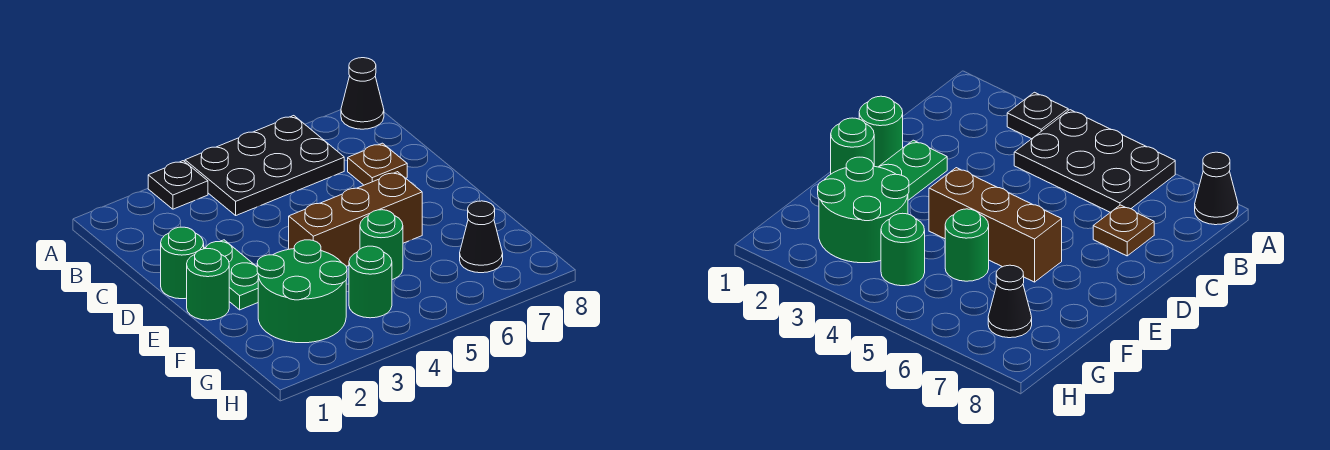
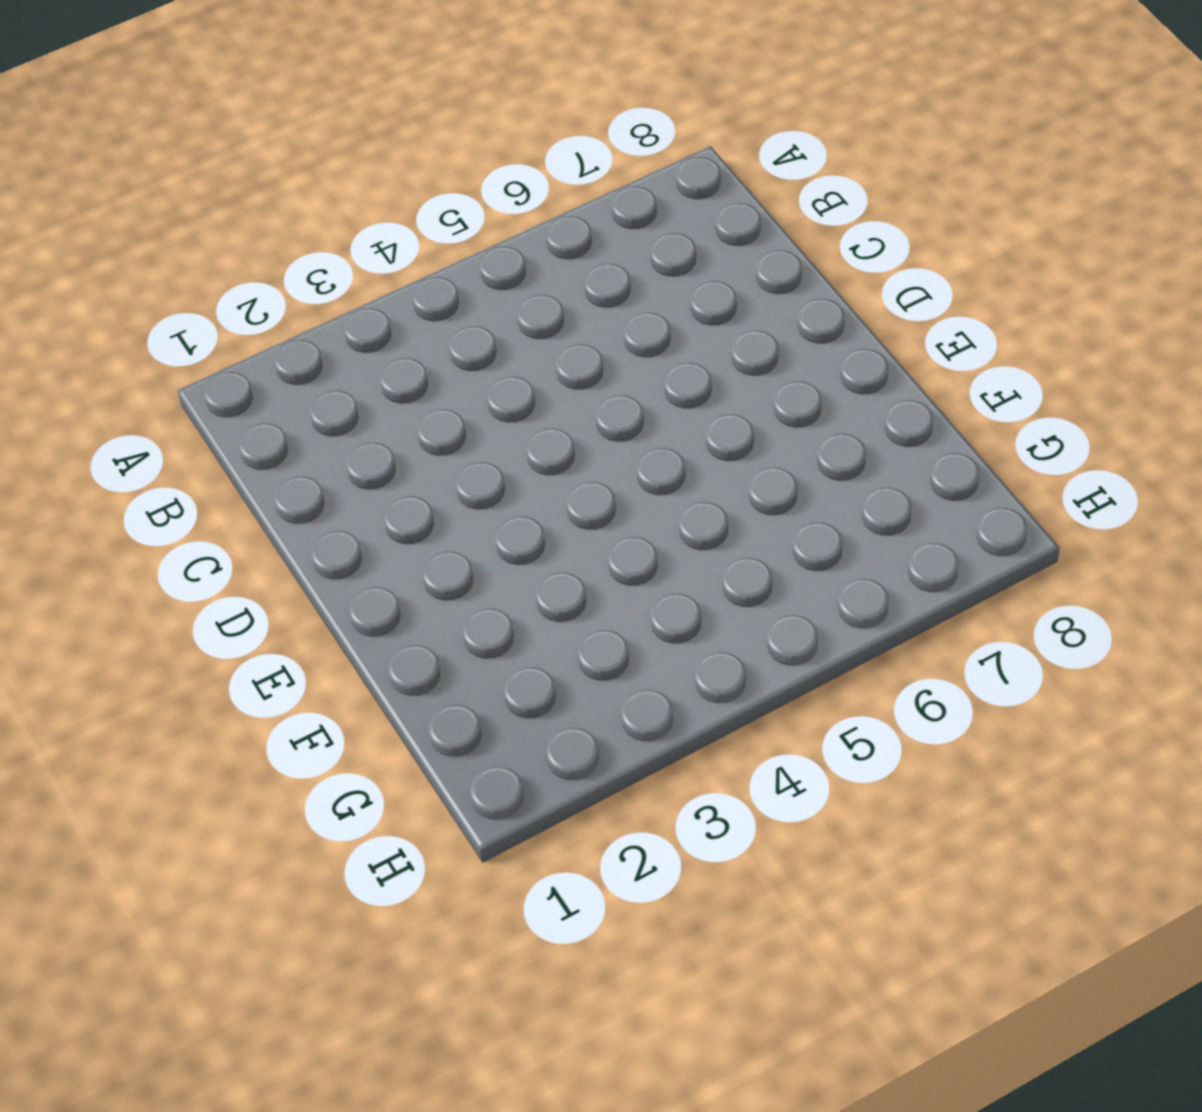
none -> black plate A3 level 1
none -> black plate A4:B6 level 1
none -> black cone A8 level 1

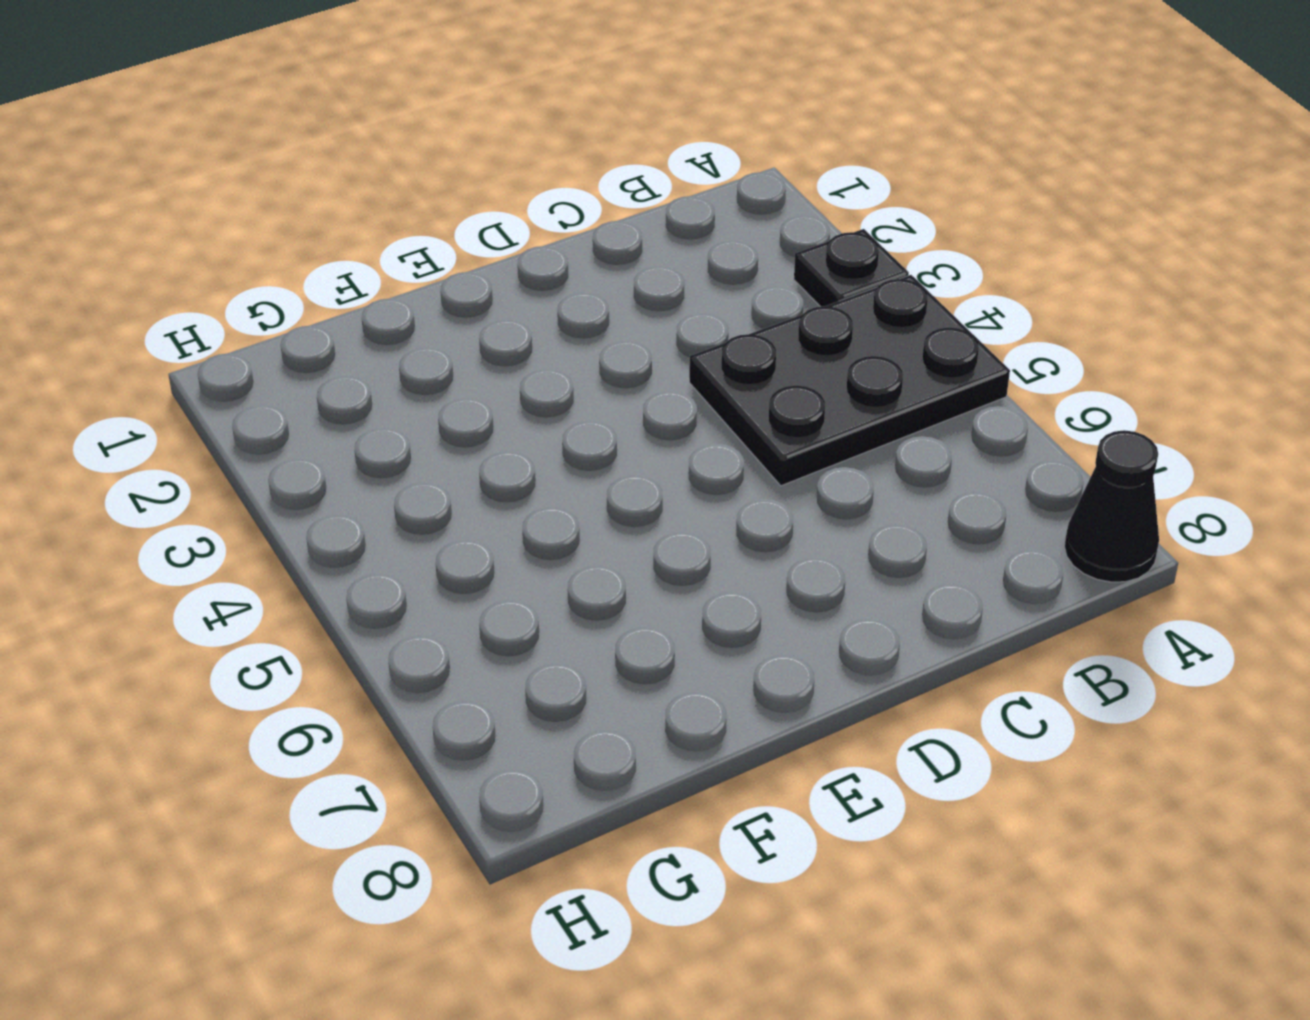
black plate A4:C5 level 1 -> black plate A4:B6 level 1
none -> brown plate C7 level 1
none -> green round brick D1 level 1
none -> green plate D2:E2 level 1

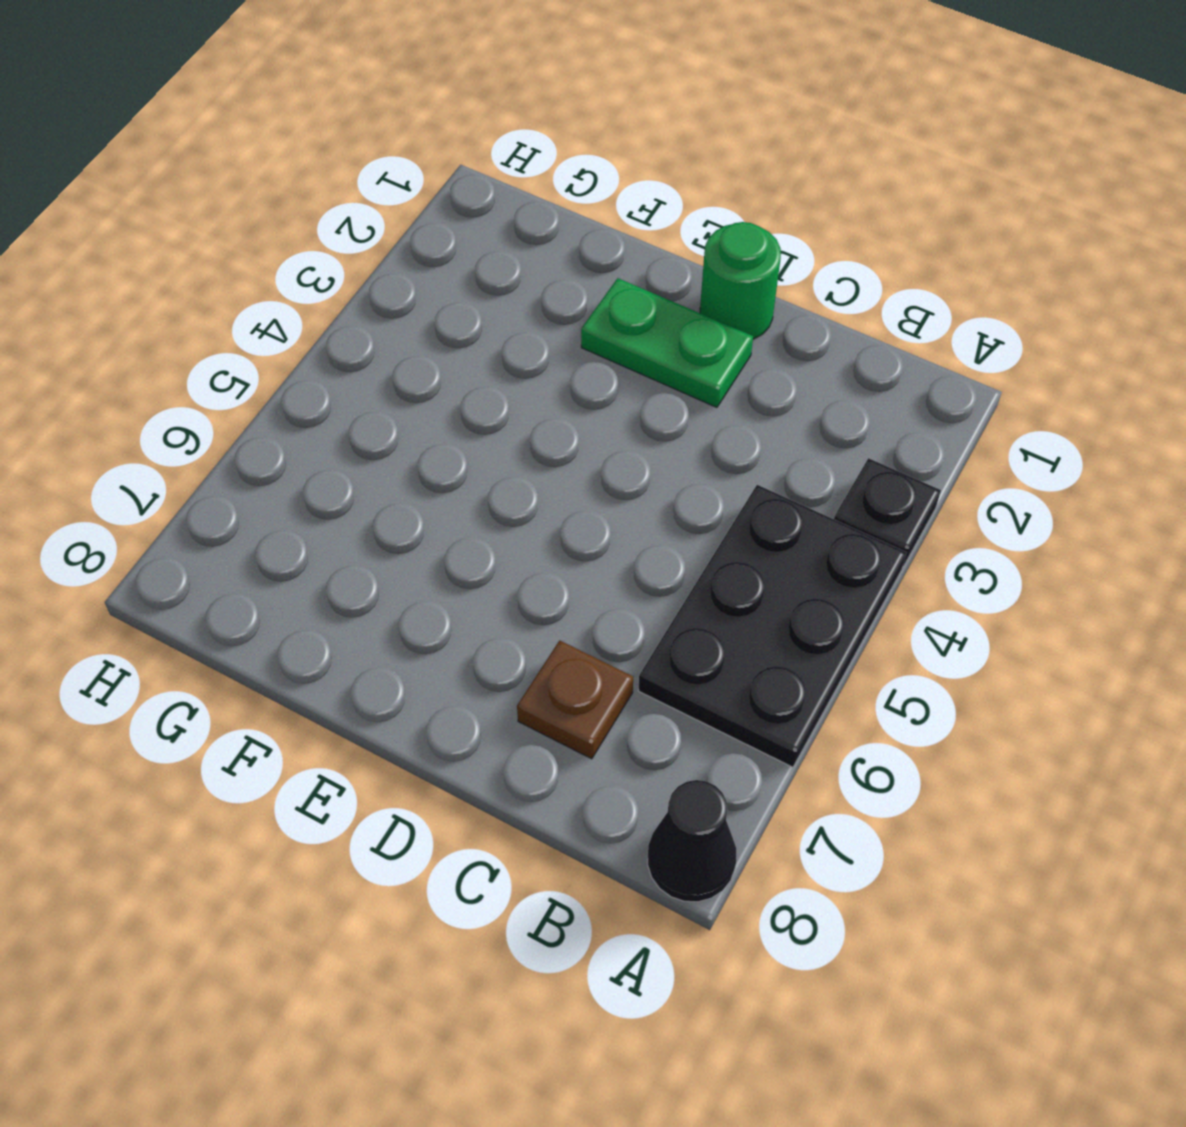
none -> green round brick E1 level 1
none -> brown brick E4:E6 level 1
none -> green round brick F2:G3 level 1

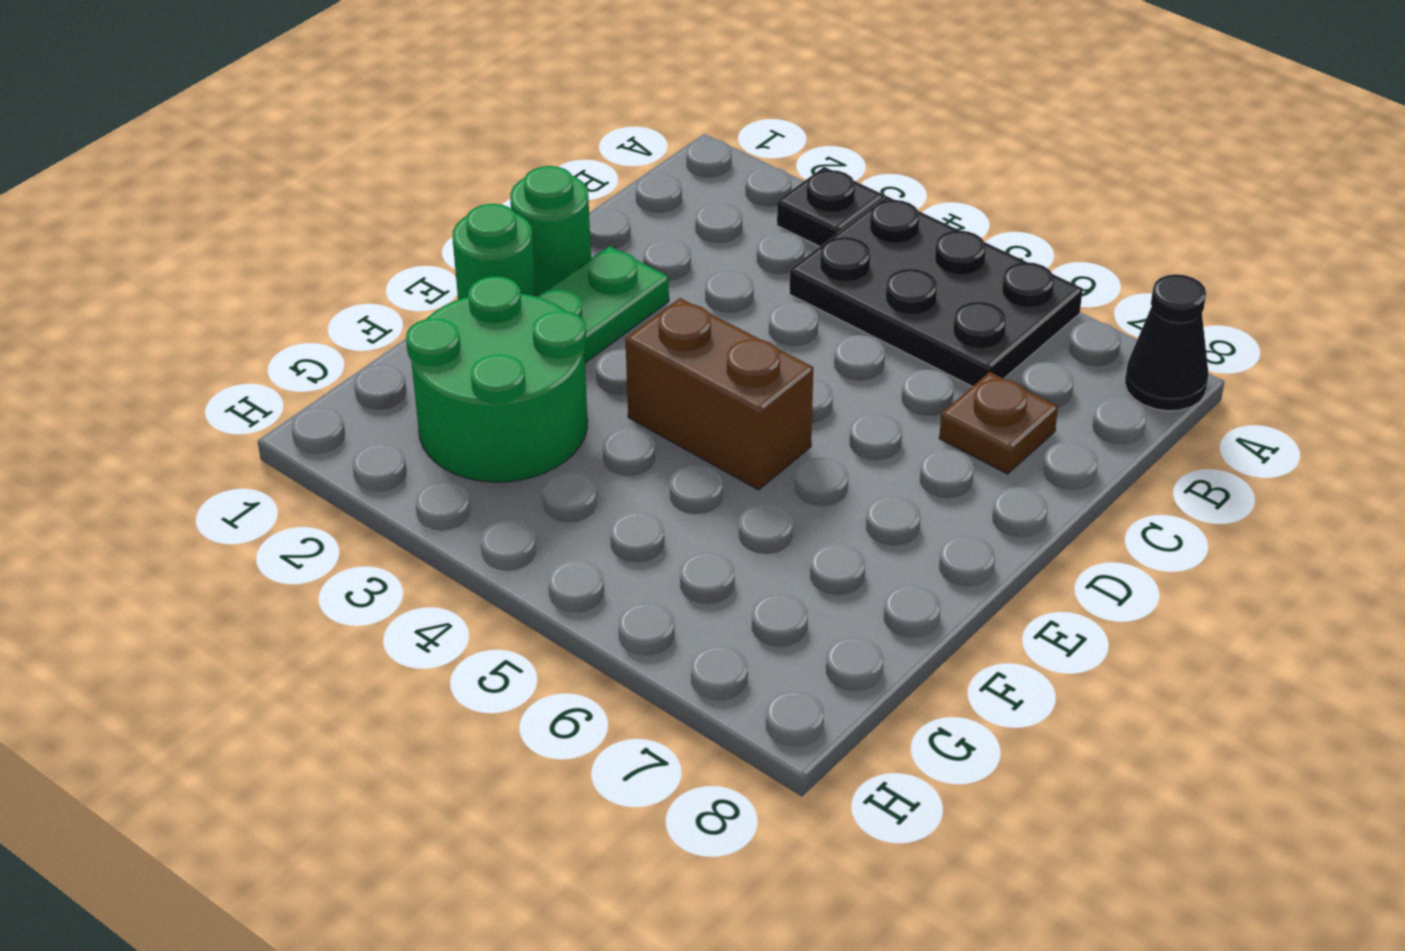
brown brick E4:E5 level 1 -> brown brick E4:E6 level 1
none -> green round brick F5 level 1
none -> green round brick G4 level 1
none -> black cone G7 level 1

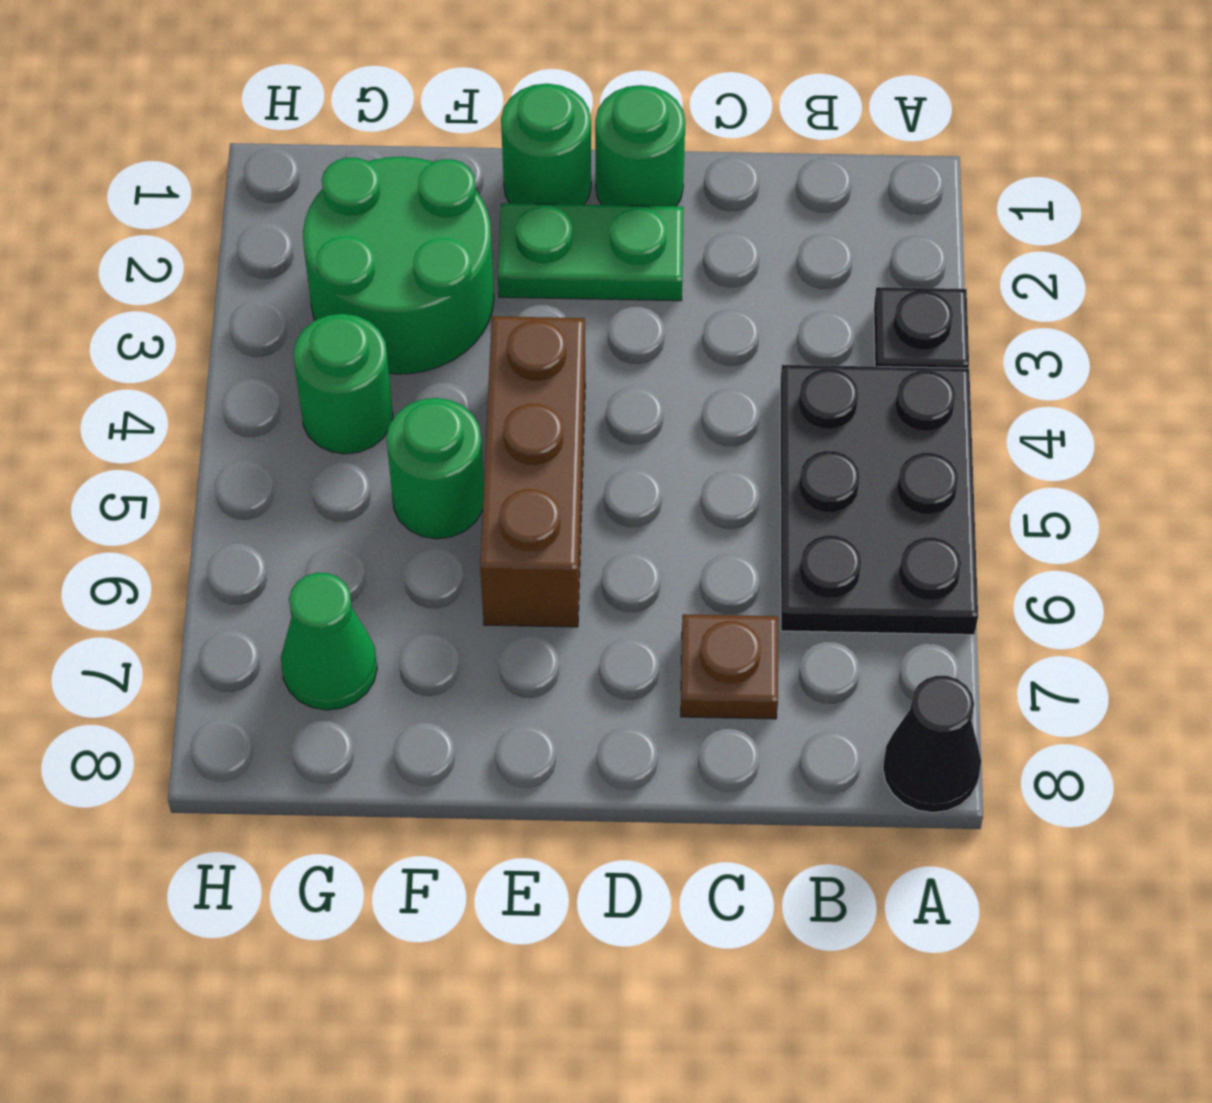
green cone G7 level 1 -> black cone G7 level 1

